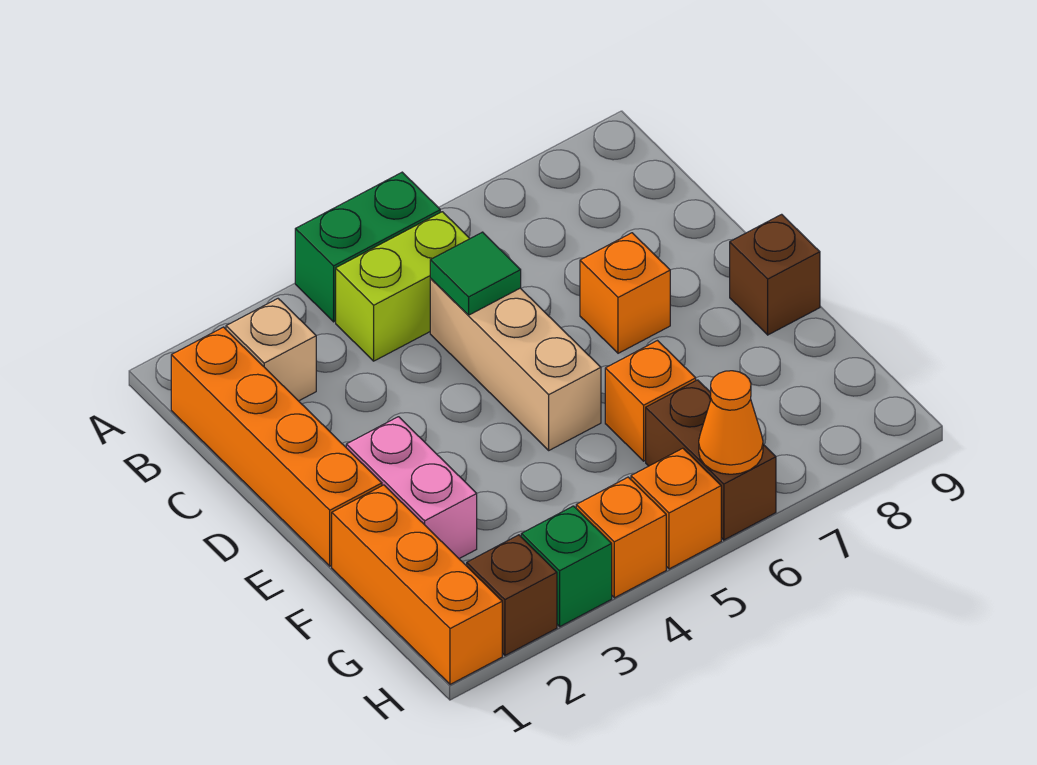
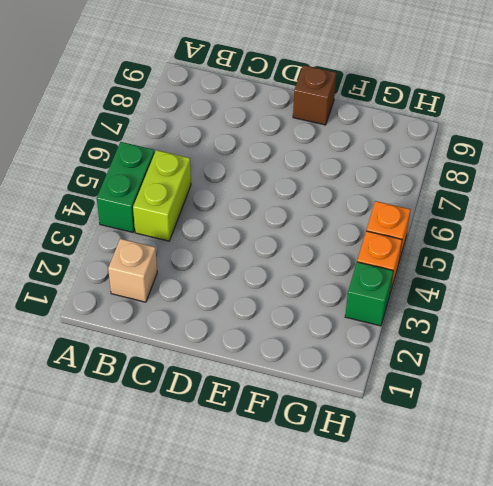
none -> orange brick B1:E1 level 1
none -> tan brick C5:E5 level 1
none -> orange brick D7 level 1

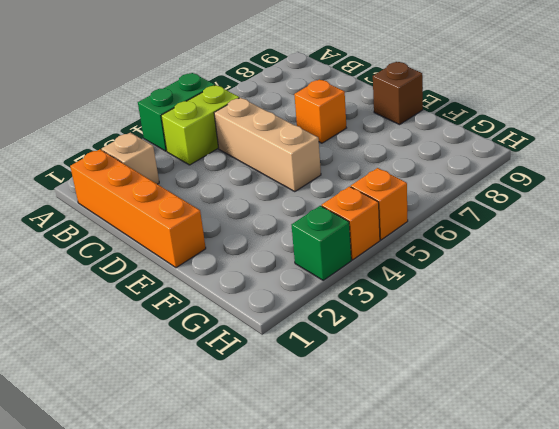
none -> pink brick E2:F2 level 1
none -> orange brick F1:H1 level 1
none -> orange brick F6 level 1

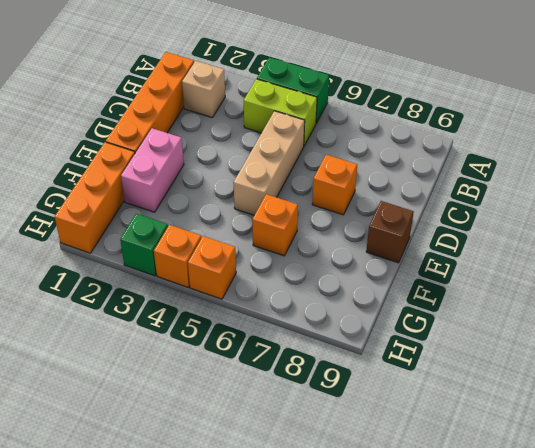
none -> brown brick G6:H6 level 1
none -> brown brick H2 level 1
none -> green tile C5 level 2

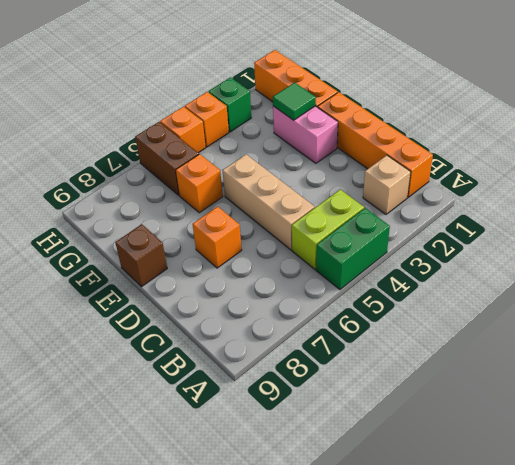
green tile F2 level 2 -> green tile C5 level 2
none -> brown brick H2 level 1
none -> orange cone H6 level 2

